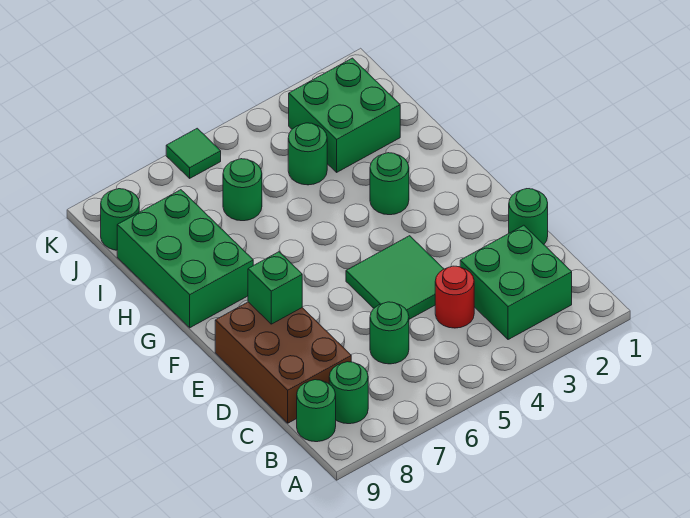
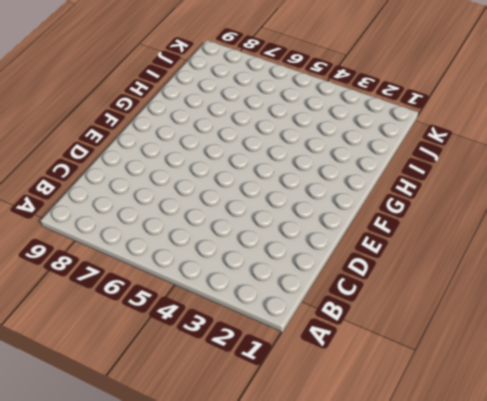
none -> green brick B2:C3 level 1
none -> green round brick B8 level 1
none -> green round brick B9 level 1

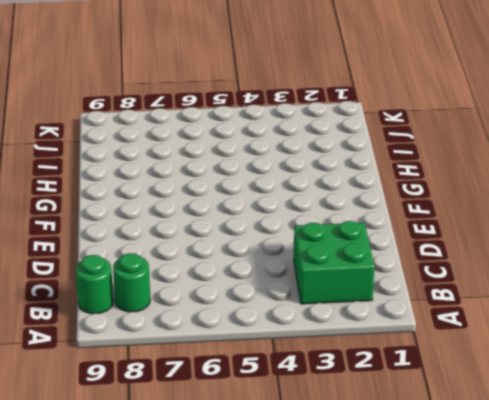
none -> red round brick C4 level 1
none -> green round brick C6 level 1
none -> brown brick C8:E9 level 1

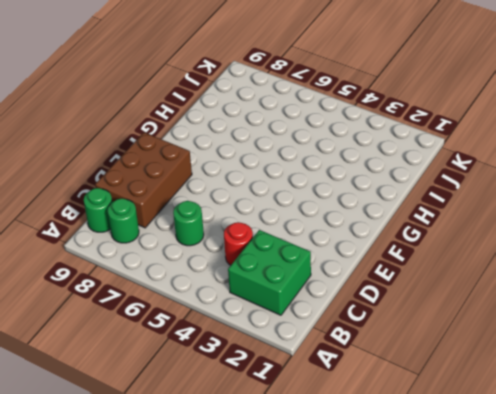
none -> green round brick D1 level 1
none -> green tile D4:E5 level 1
none -> green round brick G3 level 1

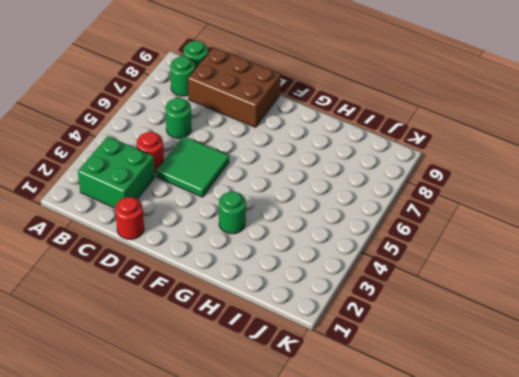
red round brick D1 level 1 -> green round brick D1 level 1
none -> green brick G8:I9 level 1
none -> green brick I2:J3 level 1
none -> green round brick I4 level 1

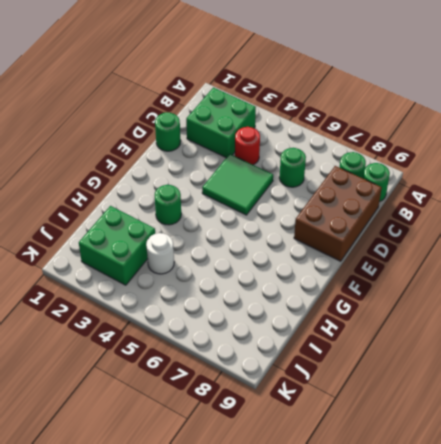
white round brick I4 level 1 -> green round brick I4 level 1
none -> green brick G8:I9 level 1
none -> green round brick I6 level 1
none -> green round brick J9 level 1

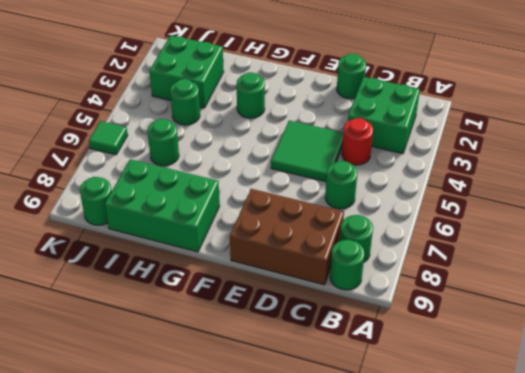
none -> green brick E8 level 2

